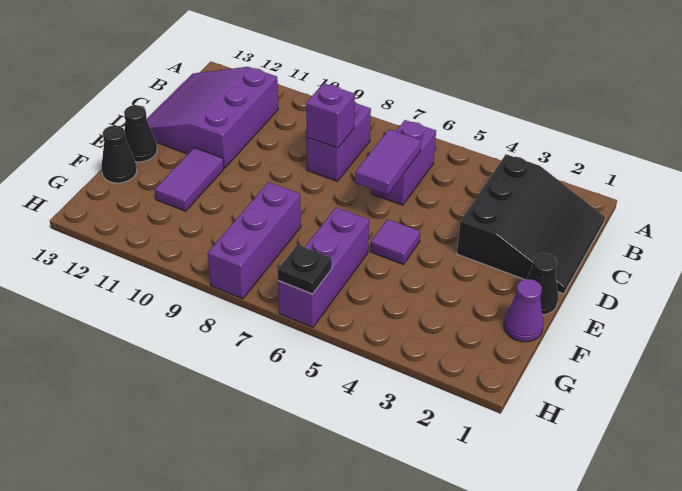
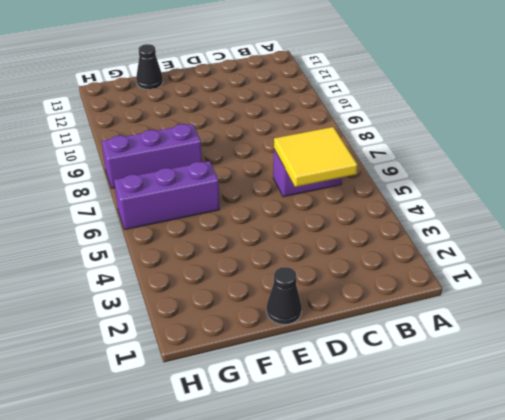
yellow tile B5:C6 level 2 -> purple tile C6:D6 level 2
none -> black slope B1:D3 level 1 top 3
none -> purple brick B8:C8 level 1
none -> purple slope B11:D13 level 1 top 11

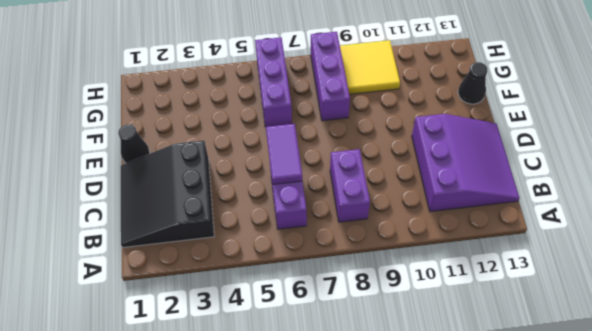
yellow tile G9:H10 level 1 -> none
none -> purple tile E5 level 1
none -> purple tile E11:F11 level 1
none -> black cone E13 level 1

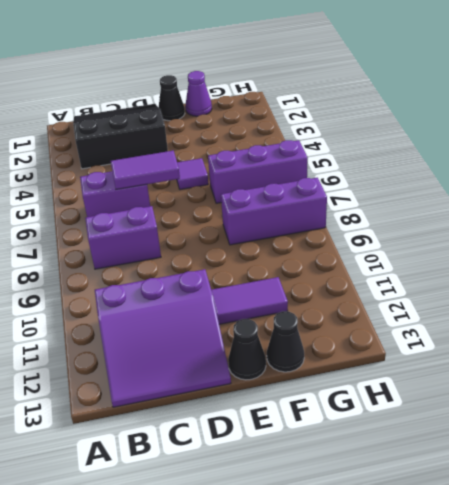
none -> purple brick C8 level 2
none -> black plate H6 level 2

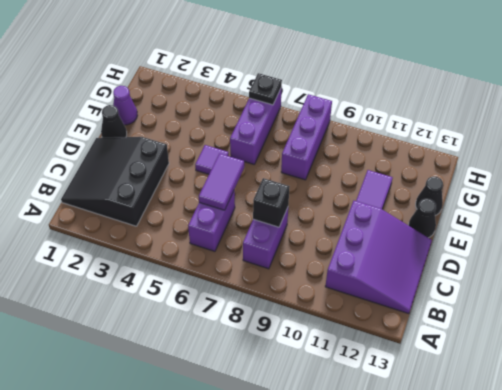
black brick C8 level 2 -> purple brick C8 level 2

